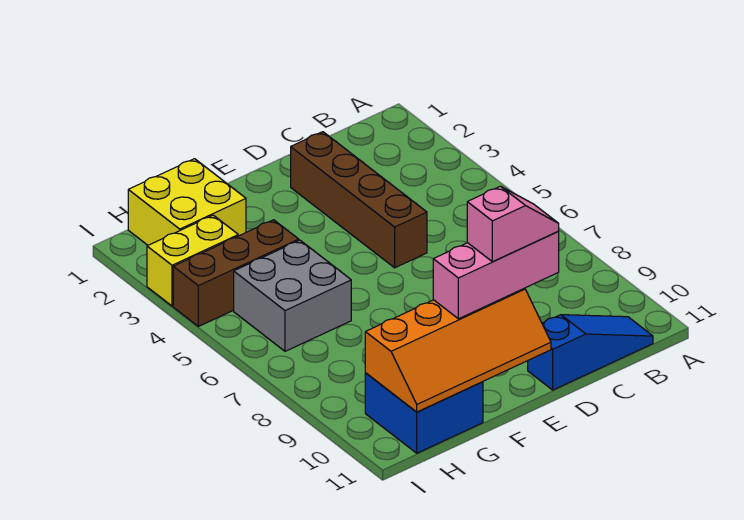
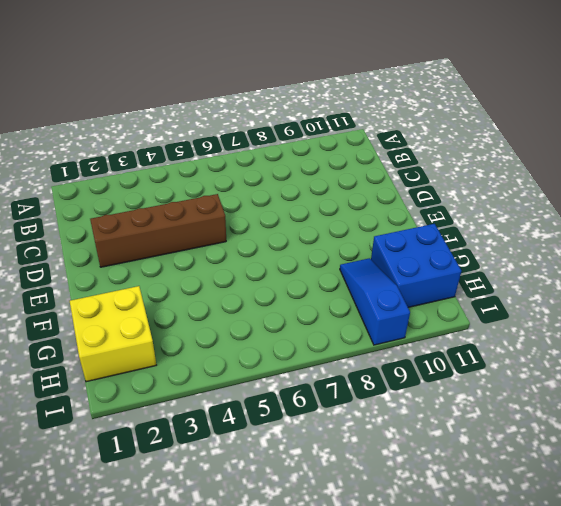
blue slope G9:I9 level 1 top I -> blue slope B11:D11 level 1 top D
none -> brown brick G4:I4 level 1
none -> grey brick G5:H6 level 1

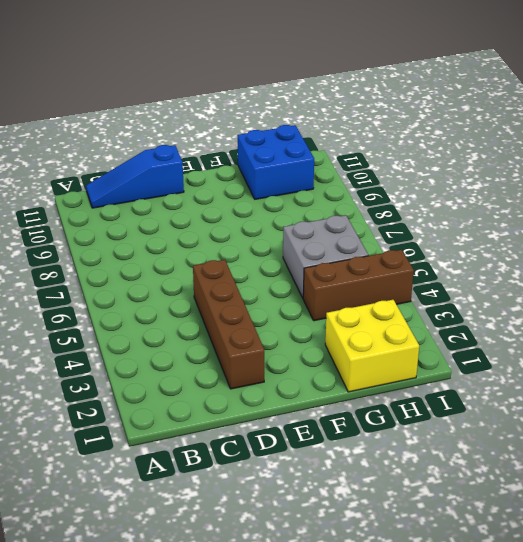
none -> yellow brick H3:I3 level 1
none -> orange slope E10:H11 level 2 top 10

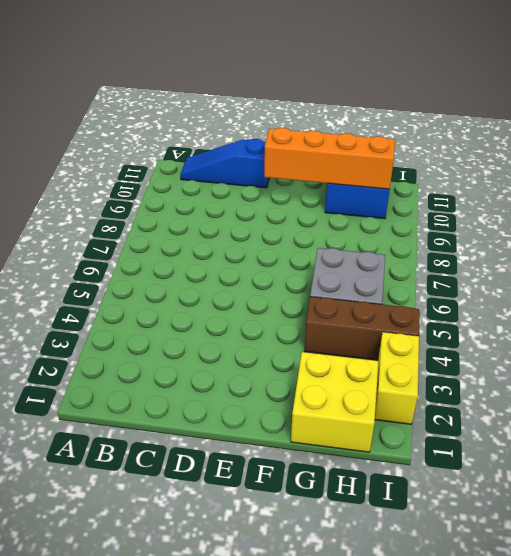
yellow brick I2:I3 level 1 -> yellow brick H3:I3 level 1
none -> brown brick D2:D5 level 1
none -> pink brick D10:F10 level 3

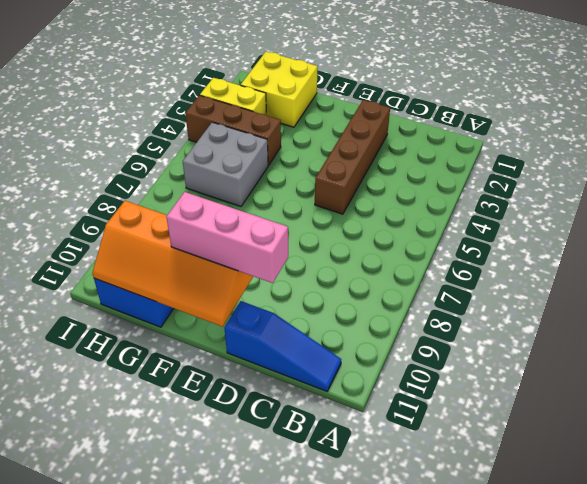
none -> pink slope D10:E10 level 4 top E

